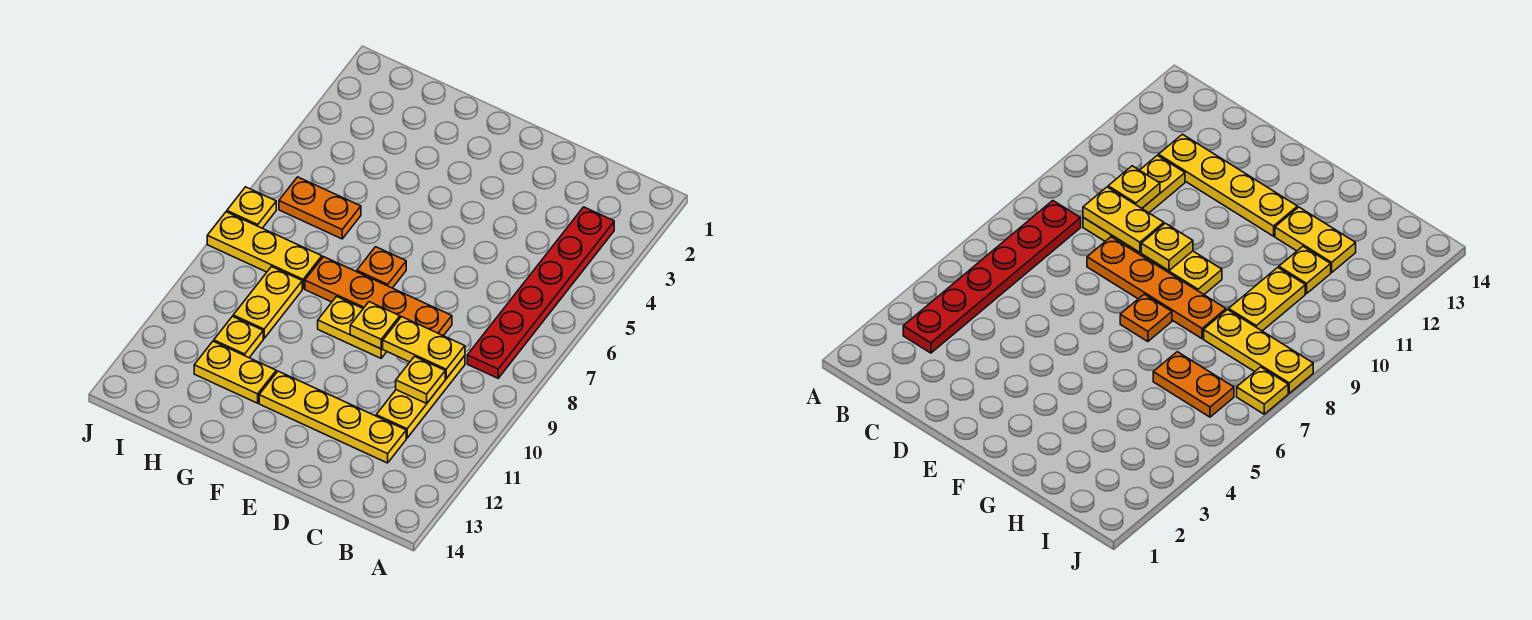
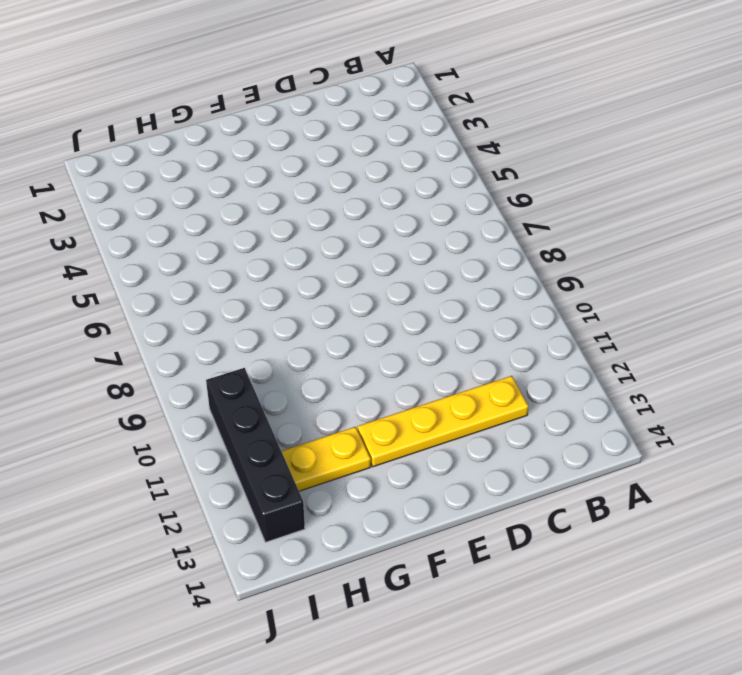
black brick I10:I13 level 1 -> none
none -> red plate B3:B8 level 1
none -> yellow plate C9:C11 level 1
none -> orange plate D8:G8 level 1

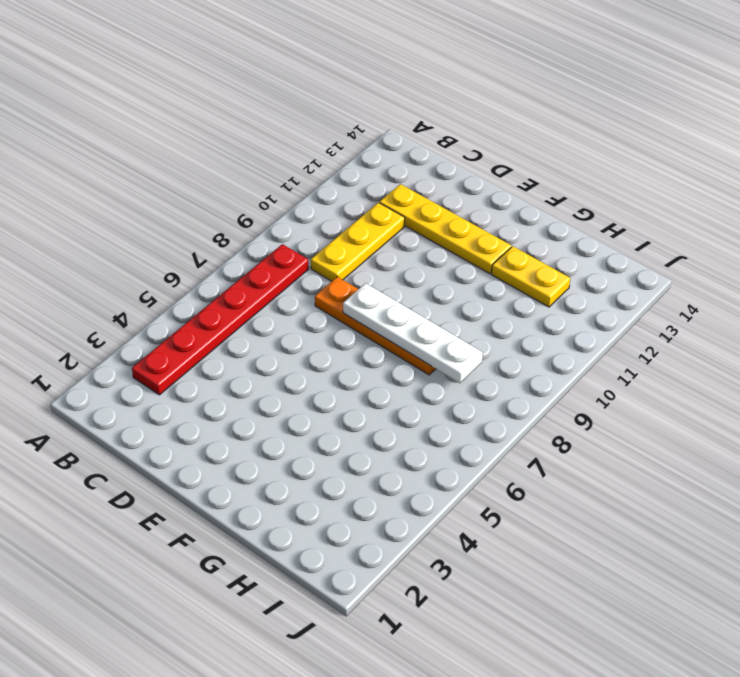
white plate E8:H8 level 2 -> none
none -> yellow plate E9:F9 level 1
none -> orange plate F7 level 1
none -> orange plate H6:I6 level 1

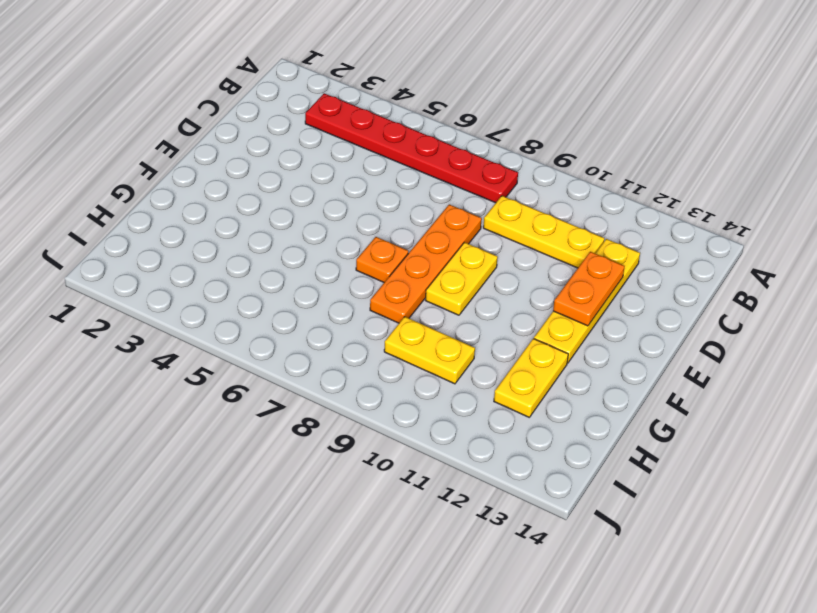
orange plate D12:E12 level 2 -> orange plate H6:I6 level 1
none -> yellow plate H8:J8 level 1
none -> yellow plate H11 level 1
none -> yellow plate J7 level 1

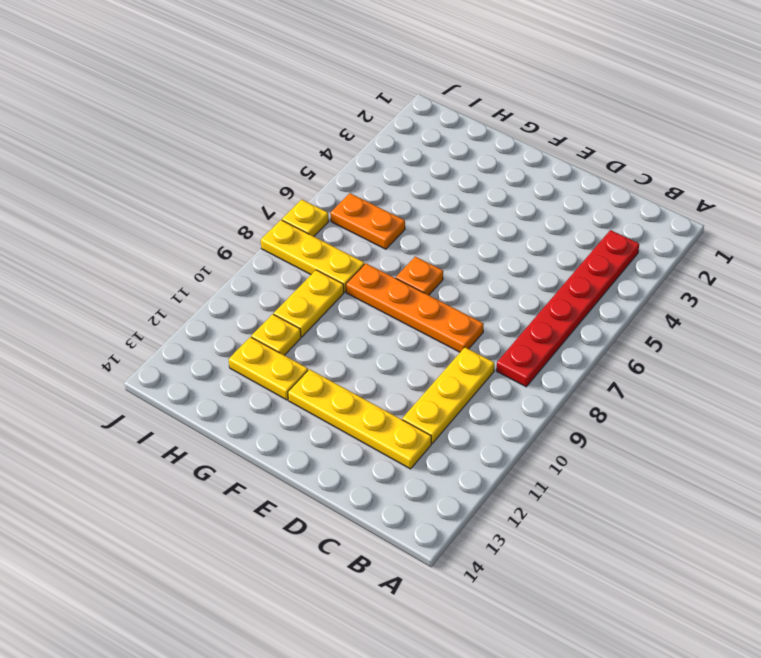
none -> yellow plate E9:F9 level 1
none -> yellow plate C9:D9 level 2
none -> yellow plate C10 level 2

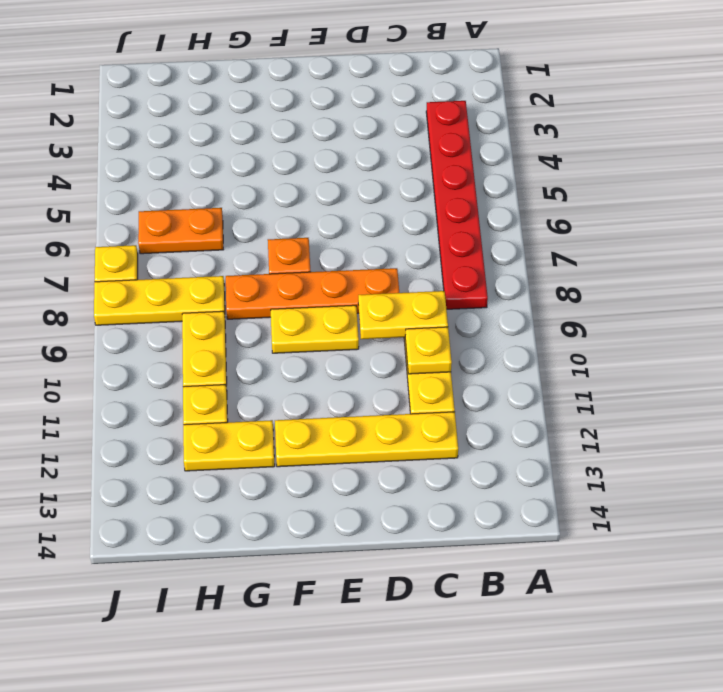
none -> yellow plate E9 level 2

